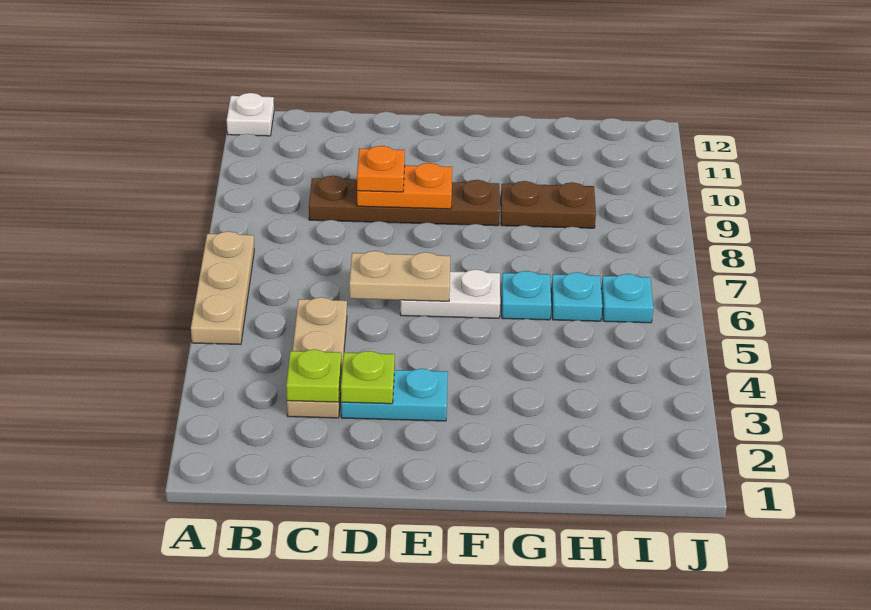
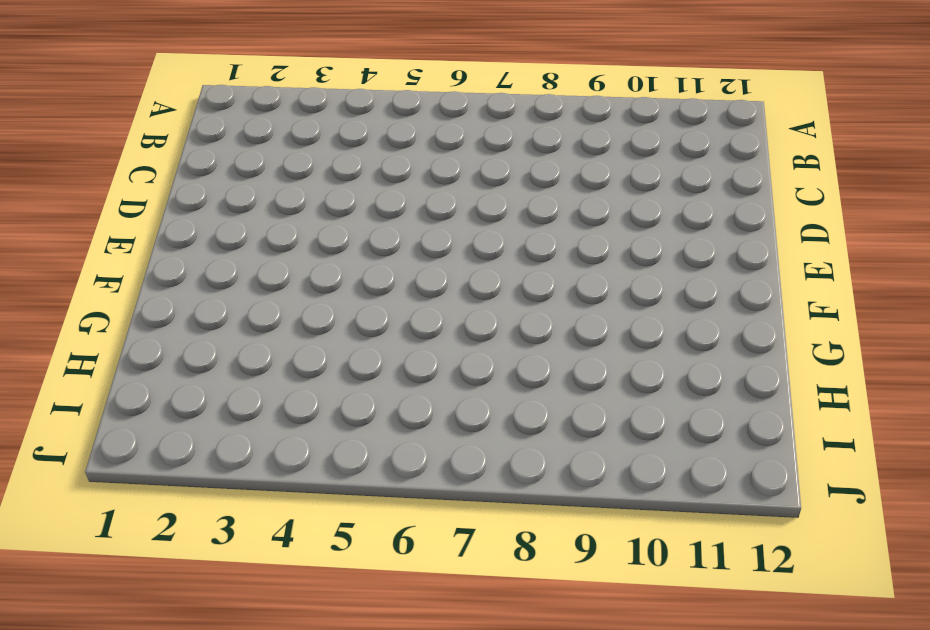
none -> tan plate A5:A7 level 1
none -> white plate A12 level 1
none -> tan plate C3:C5 level 1

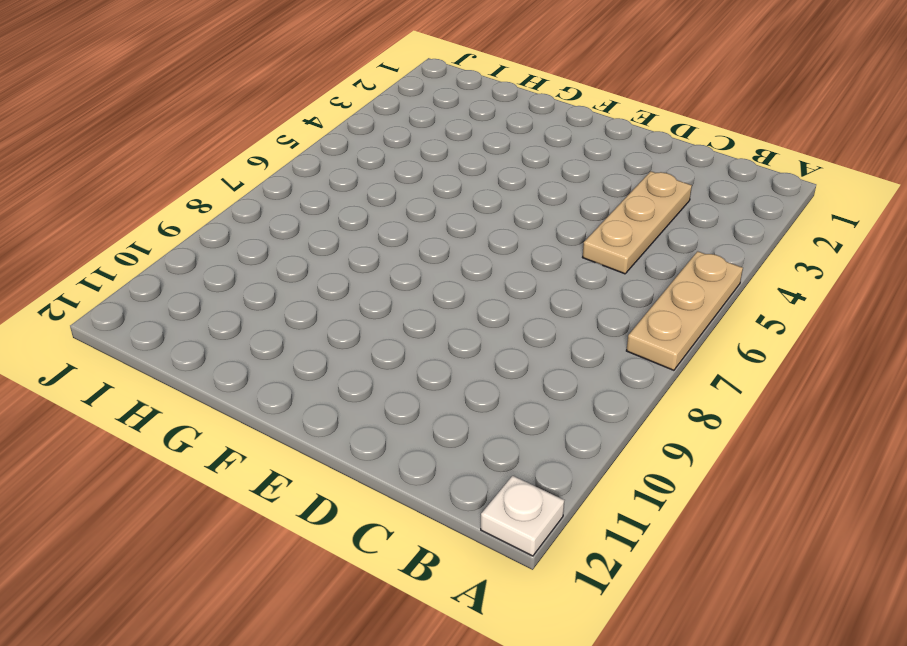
none -> brown plate C9:F9 level 1
none -> cyan plate D3:E3 level 1
none -> white plate E6:F6 level 1

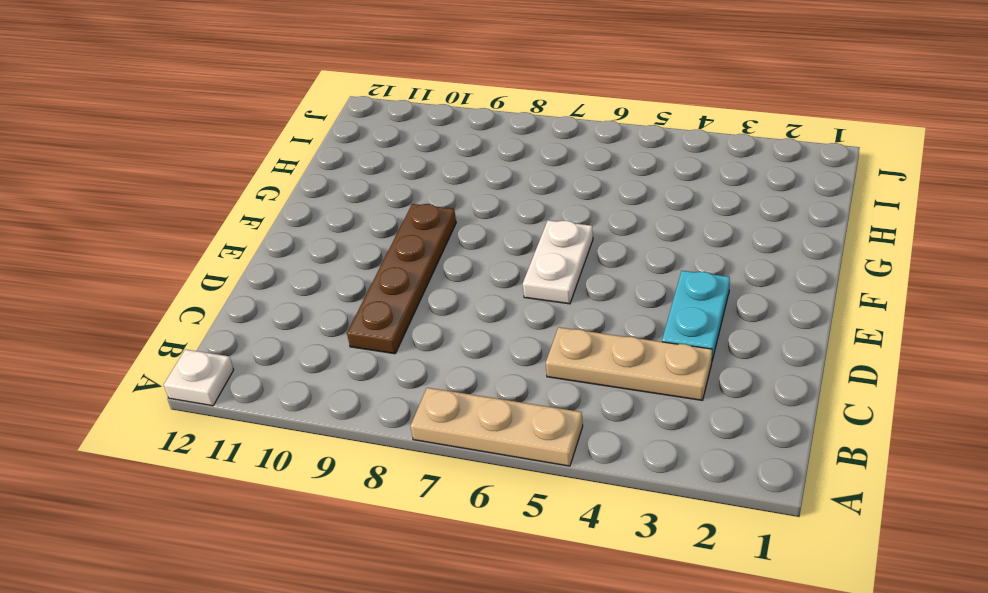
none -> cyan plate G6 level 1
none -> brown plate G9:H9 level 1
none -> cyan plate H6 level 1

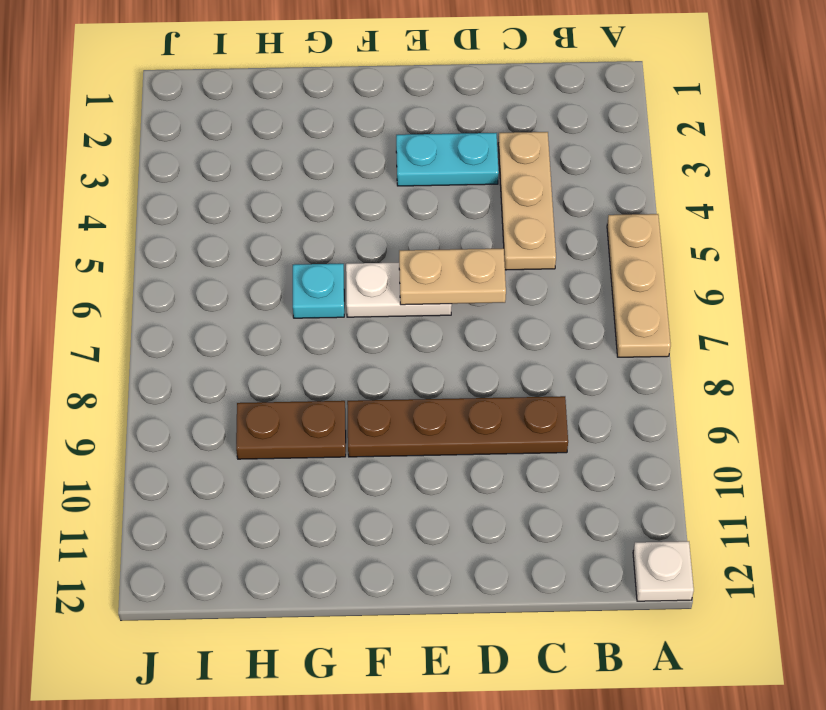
none -> cyan plate H6 level 1
none -> cyan plate I6 level 1
none -> lime plate C3 level 2

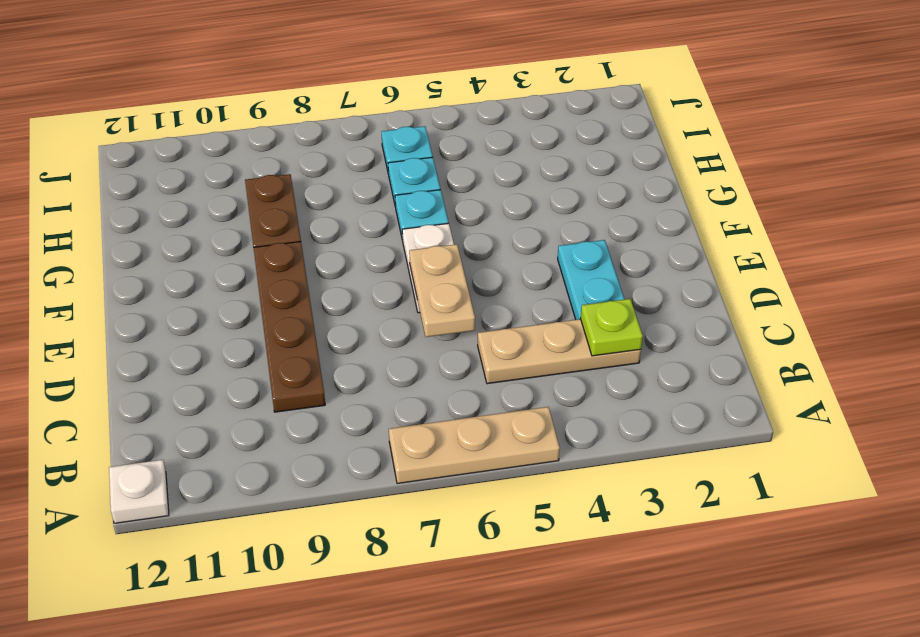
none -> lime plate D3 level 2
none -> orange plate D9:E9 level 2
none -> orange plate D9 level 3

